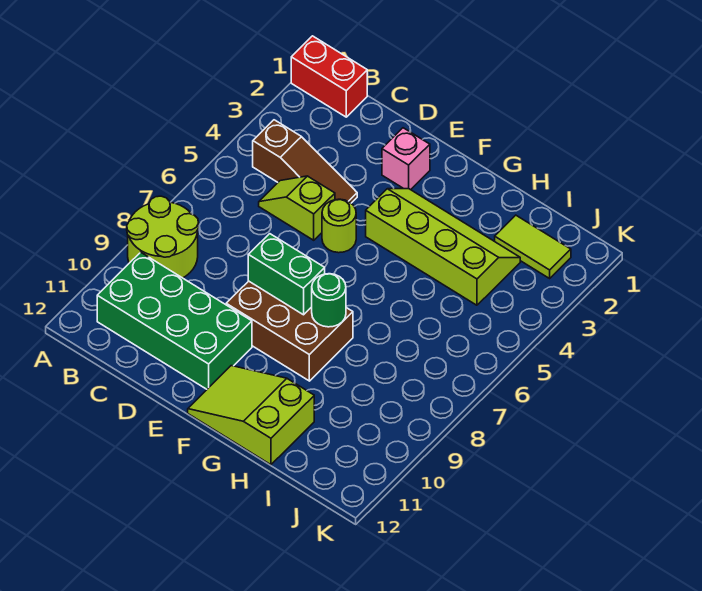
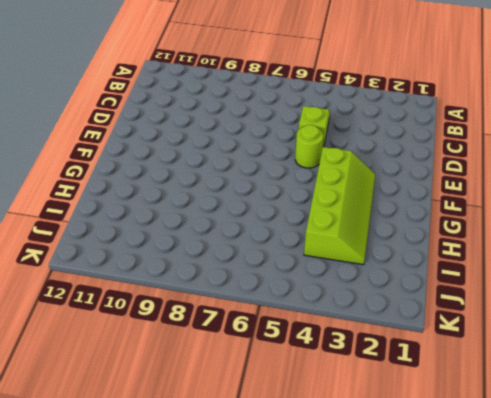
none -> red brick A1:B1 level 1
none -> lime round brick A8:B9 level 1
none -> brown slope B4:D4 level 1 top B

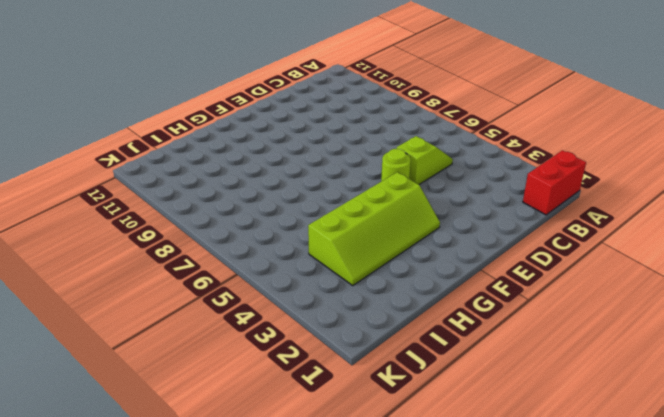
none -> lime round brick A8:B9 level 1
none -> brown slope B4:D4 level 1 top B
none -> green brick B10:E11 level 1

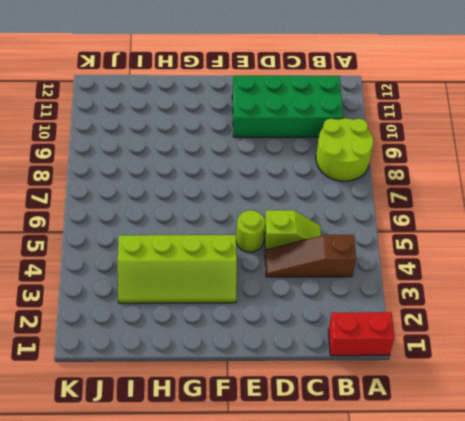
none -> pink brick E2 level 1
none -> brown brick E8:G9 level 1
none -> lime slope F11:H12 level 1 top H

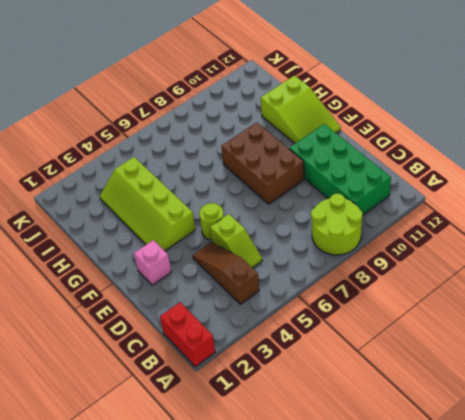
none -> lime tile I2:J2 level 1
none -> green brick E8:F8 level 2
none -> green round brick G8 level 2

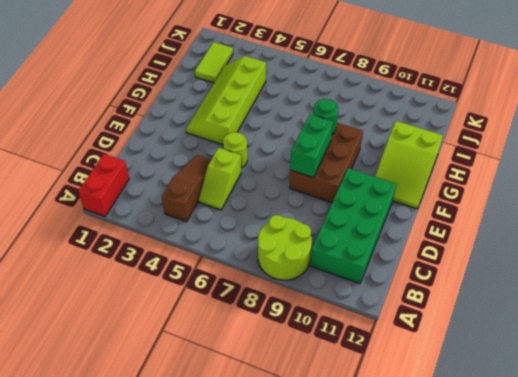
none -> pink brick E2 level 1

